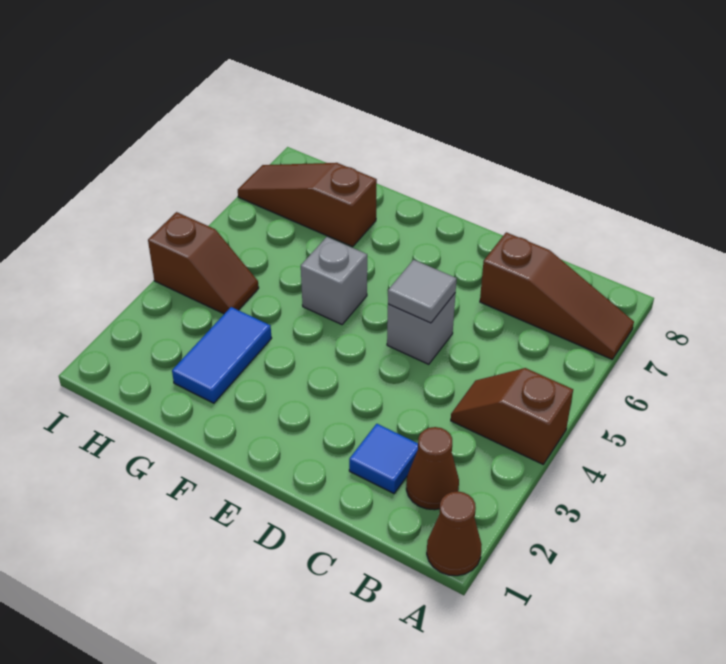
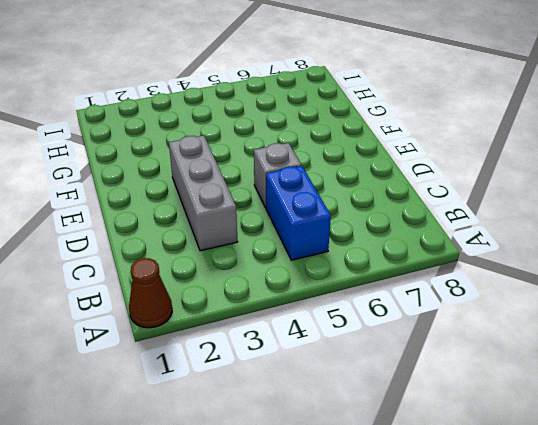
blue brick B5:C5 level 1 -> none
grey brick C3:E3 level 1 -> none
none -> brown slope A4:B4 level 1 top A
none -> brown slope A7:C7 level 1 top C

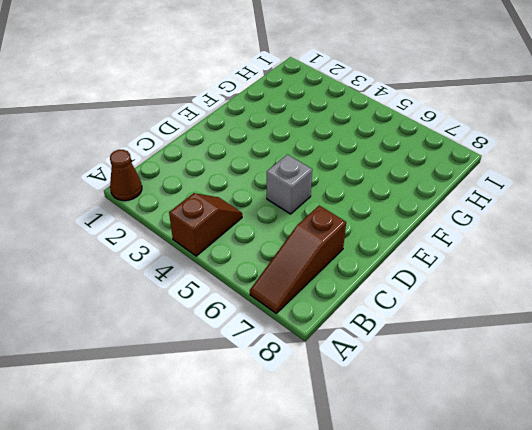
none -> brown cone B2 level 1
none -> blue tile C2 level 1

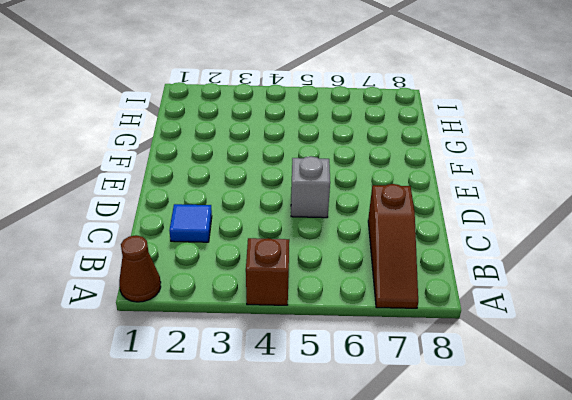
none -> brown cone B2 level 1
none -> grey brick F5 level 1

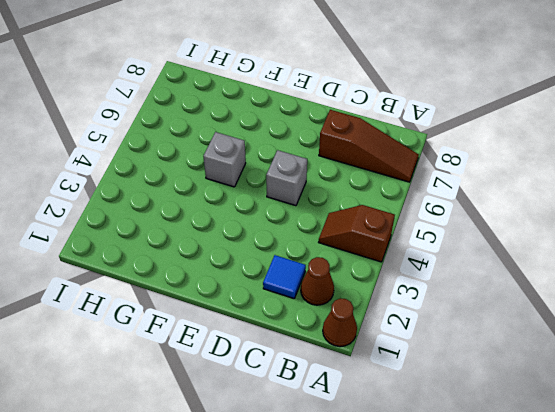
none -> blue tile G2:G3 level 1
none -> brown slope G7:I7 level 1 top G

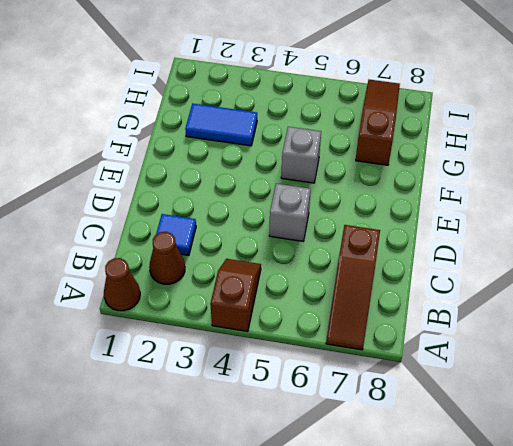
none -> brown slope H4:I4 level 1 top I
none -> grey tile D5 level 2

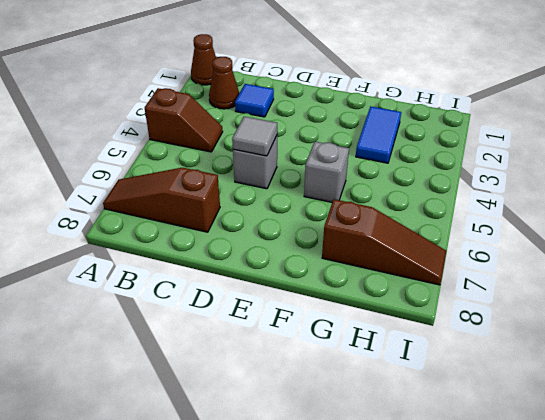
none -> brown slope H4:I4 level 1 top I

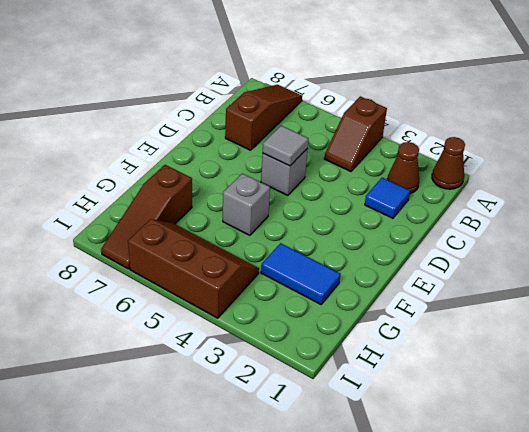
brown slope H4:I6 level 1 top I -> brown slope H4:I4 level 1 top I

